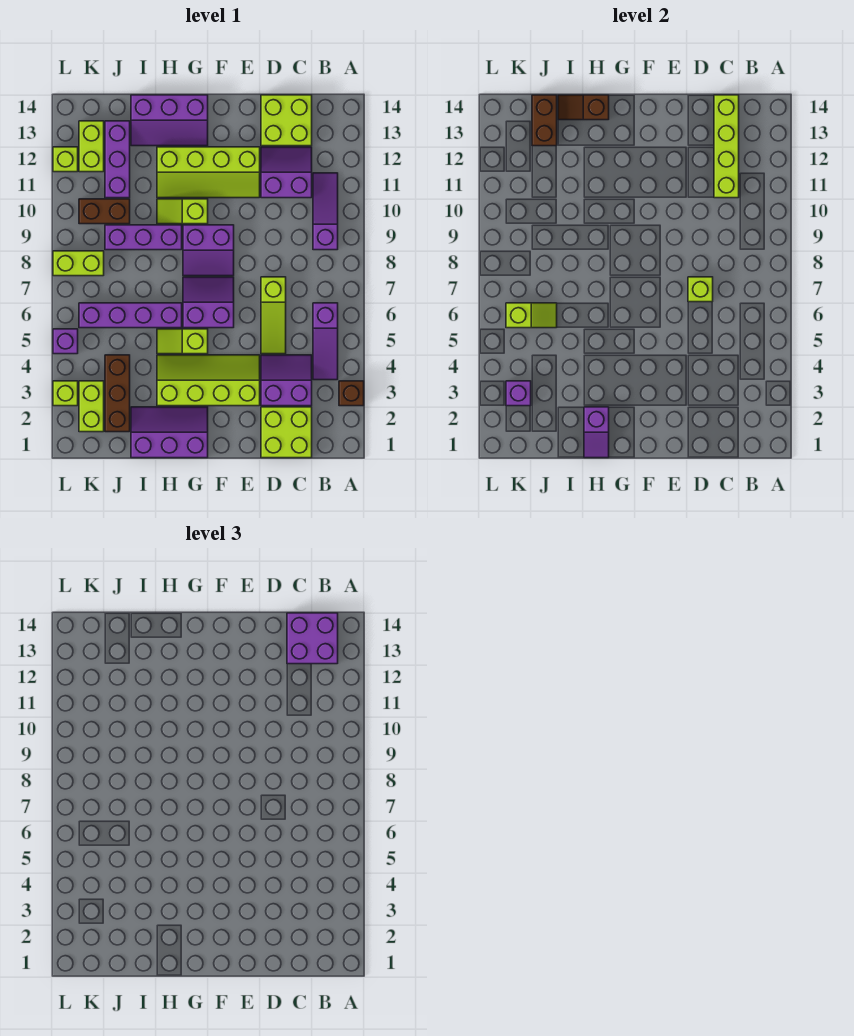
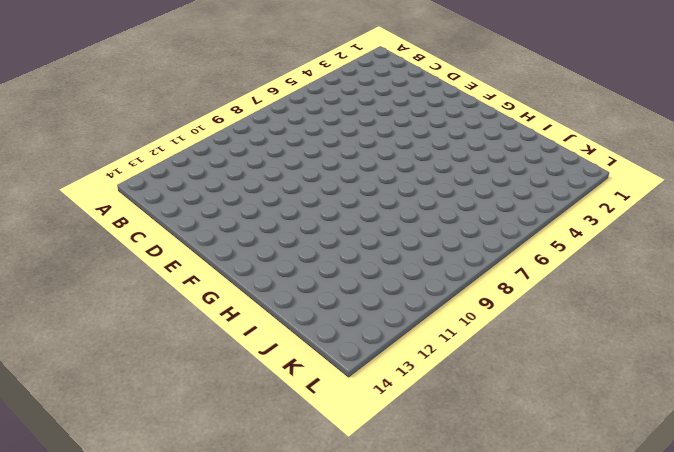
none -> brown brick A3 level 1
none -> purple slope B4:B6 level 1 top 6
none -> purple slope B9:B11 level 1 top 9
none -> lime brick C1:D2 level 1

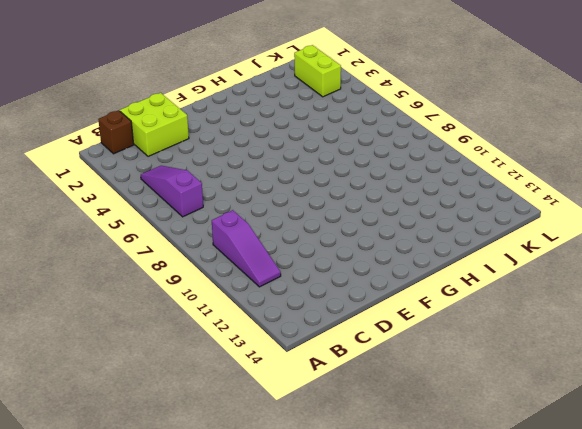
brown brick B1 level 1 -> brown brick A3 level 1
none -> purple slope C3:D4 level 1 top 3
none -> purple slope C11:D12 level 1 top 11
none -> lime brick C13:D14 level 1
none -> lime slope D5:D7 level 1 top 7

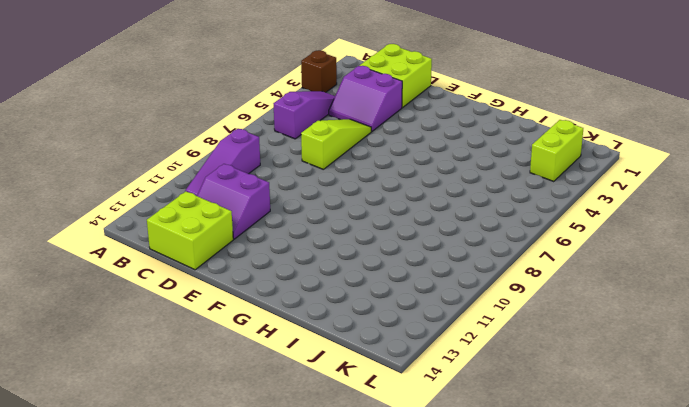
none -> lime slope E3:H4 level 1 top 3
none -> lime slope E11:H12 level 1 top 12
none -> purple slope F6:G7 level 1 top 6
none -> purple slope F8:G9 level 1 top 9

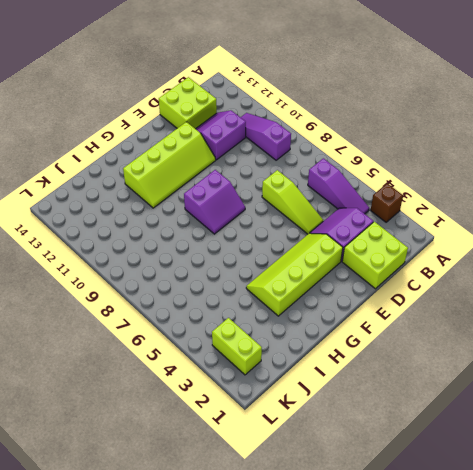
none -> purple slope F6:G7 level 1 top 6
none -> purple slope G1:I2 level 1 top 1
none -> lime slope G5:H5 level 1 top G
none -> lime slope G10:H10 level 1 top G

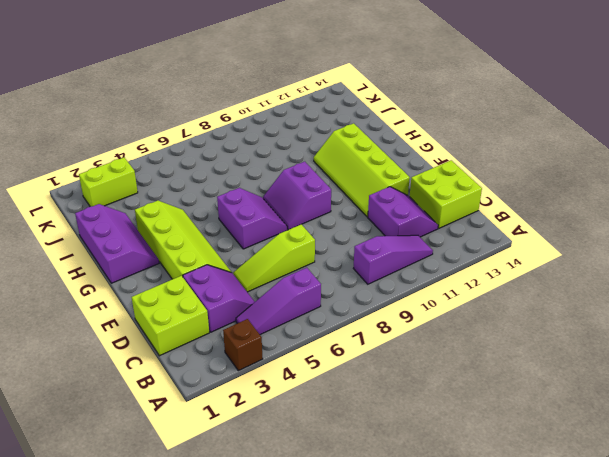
none -> lime slope G5:H5 level 1 top G
none -> lime slope G10:H10 level 1 top G
none -> purple slope G13:I14 level 1 top 14
none -> purple brick H6:K6 level 1

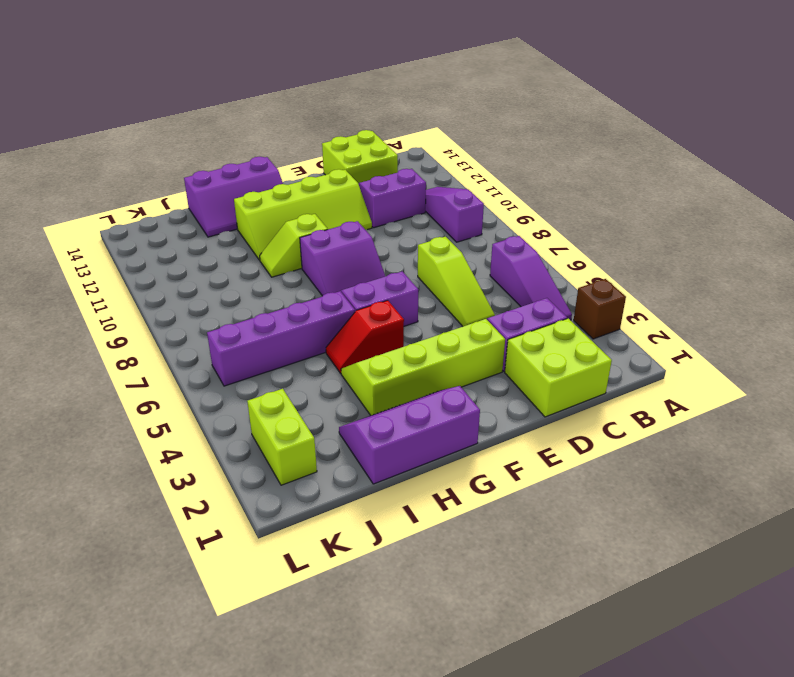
red slope G5:H5 level 1 top G -> lime slope G5:H5 level 1 top G
none -> purple brick H9:J9 level 1
none -> brown brick J2:J4 level 1
none -> brown brick J10:K10 level 1
none -> purple brick J11:J13 level 1

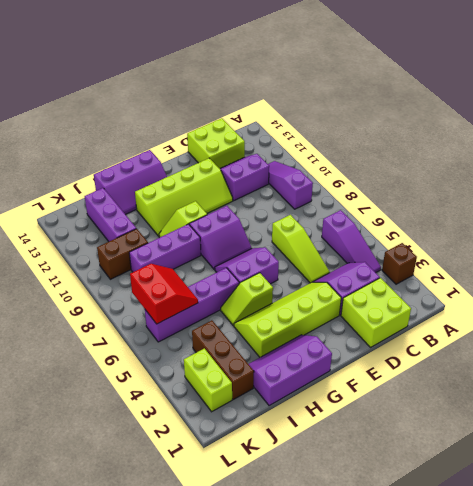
red slope J6:K7 level 2 top K -> lime slope J6:K6 level 2 top K
none -> lime brick K8:L8 level 1
none -> lime brick K12:K13 level 1
none -> lime brick L3 level 1
none -> purple brick L5 level 1

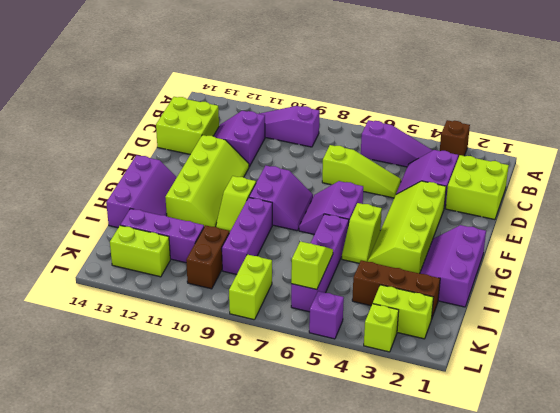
none -> lime brick L12 level 1
none -> lime brick C11:C14 level 2
none -> lime brick D7 level 2
none -> purple slope H1:H2 level 2 top 2

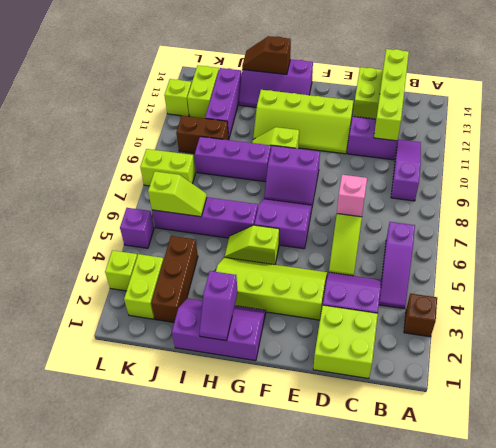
pink brick D7 level 2 -> lime brick D7 level 2
none -> brown brick J13:J14 level 2
none -> purple brick K3 level 2
none -> purple brick B13:C14 level 3

